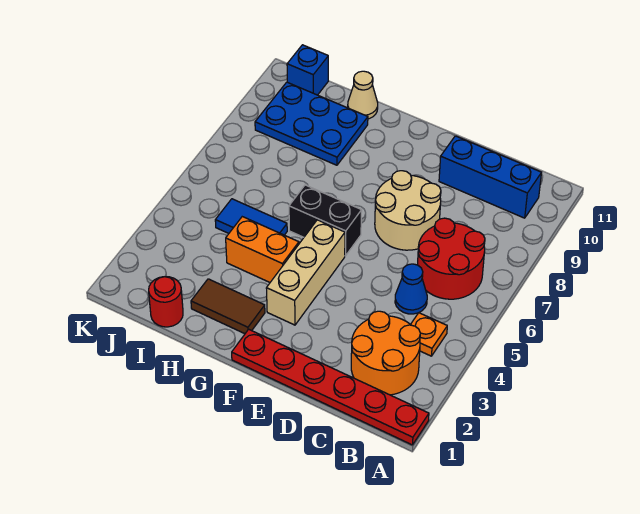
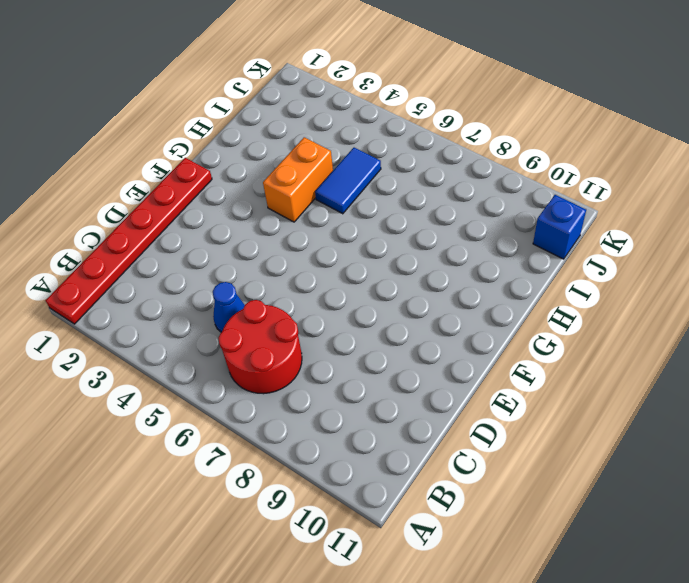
none -> orange round brick B2:C3 level 1
none -> orange plate B4 level 1
none -> blue brick B10:D10 level 1

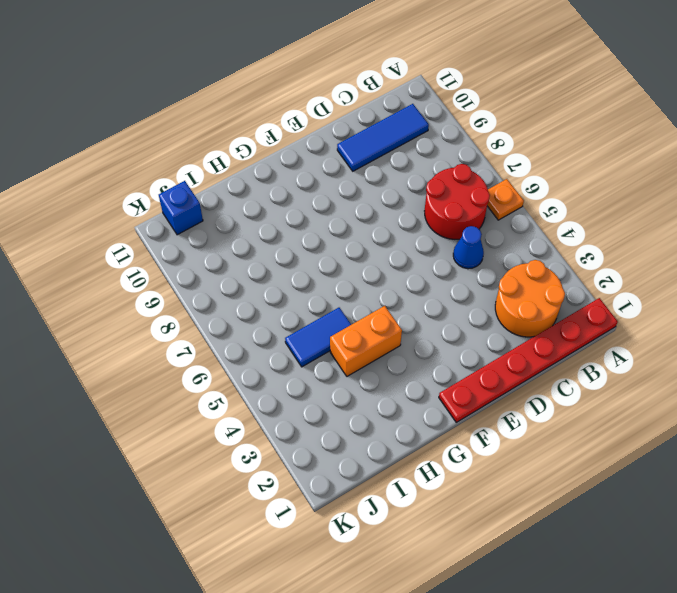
orange plate A6 level 1 -> orange plate B4 level 1
blue tile B10:D10 level 1 -> blue brick B10:D10 level 1
none -> tan round brick D7:E8 level 1
none -> tan brick F3:F5 level 1
none -> black brick F6:G6 level 1

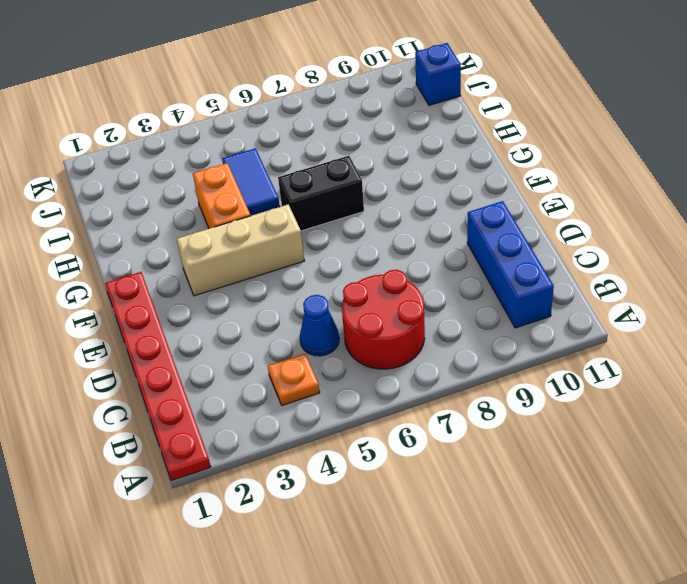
black brick G6:G7 level 1 -> black brick F6:G6 level 1
none -> orange round brick B2:C3 level 1
none -> tan round brick D7:E8 level 1
none -> brown tile G2:H2 level 1

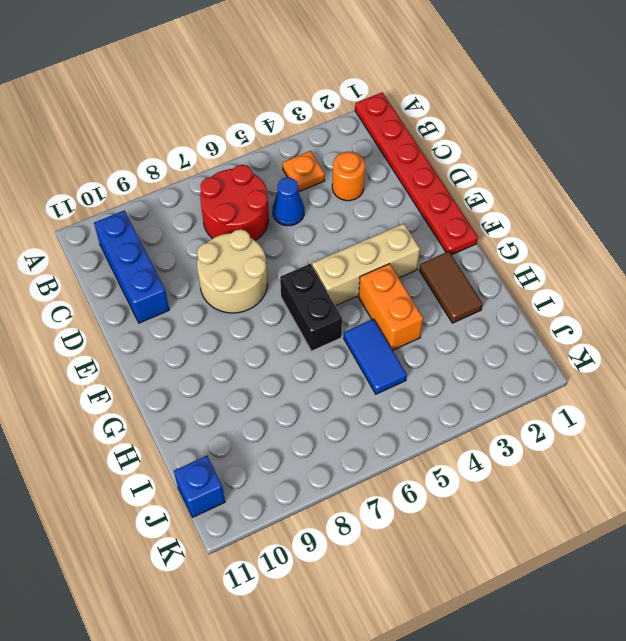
orange round brick C3 level 1 -> orange round brick B2:C3 level 1
none -> blue plate H9:J10 level 1
none -> tan cone H11 level 1
none -> red round brick I1 level 1

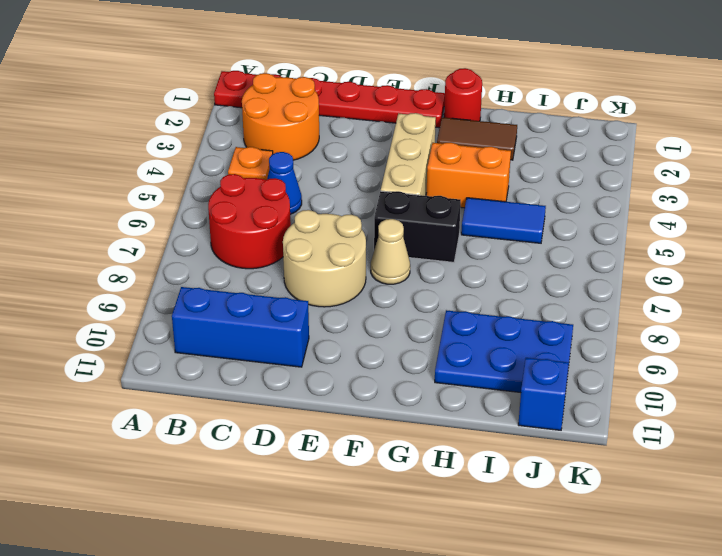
tan cone F7 level 1 -> tan cone H11 level 1
red round brick G1 level 1 -> red round brick I1 level 1

